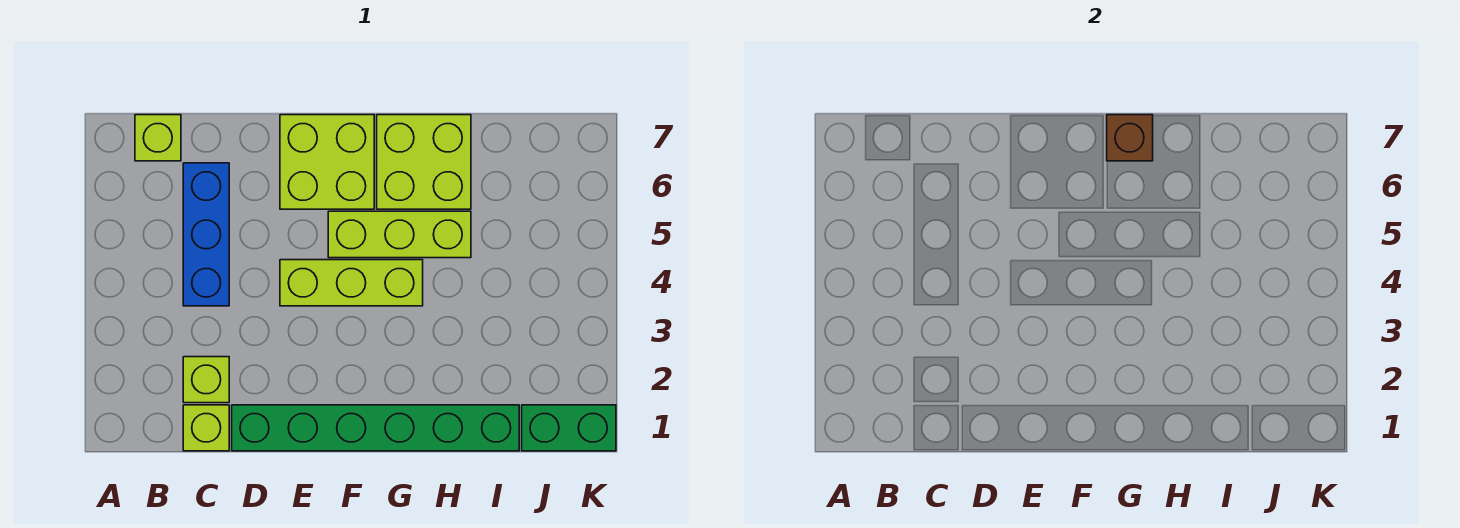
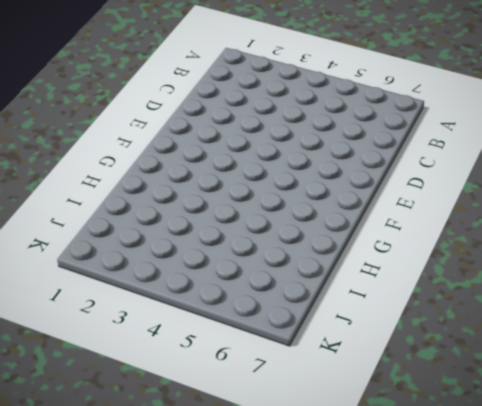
none -> lime brick B7 level 1
none -> lime brick C1 level 1

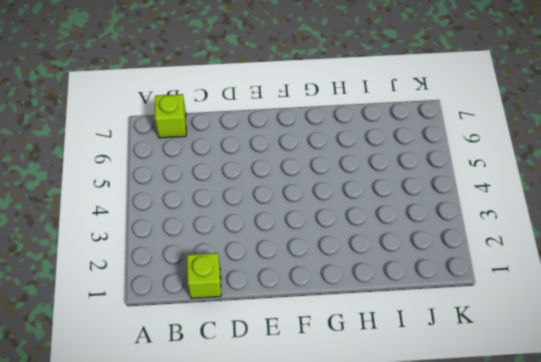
none -> lime brick C2 level 1
none -> blue brick C4:C6 level 1

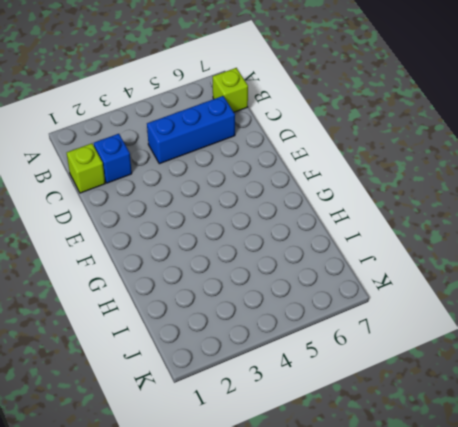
blue brick C2 level 1 -> lime brick C2 level 1
none -> green brick D1:I1 level 1
none -> lime brick E4:G4 level 1

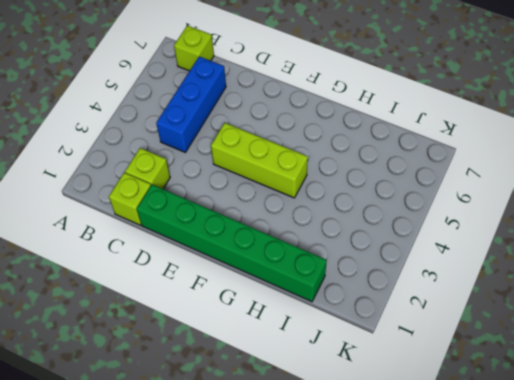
none -> lime brick E6:F7 level 1
none -> lime brick F5:H5 level 1

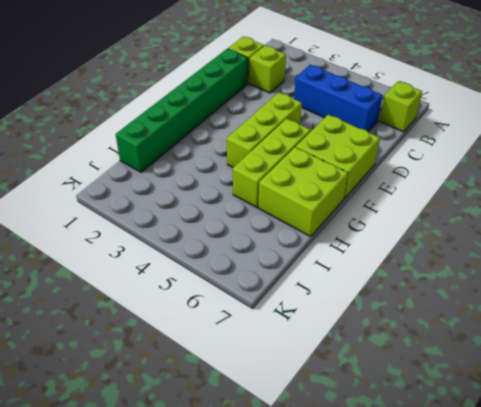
none -> green brick J1:K1 level 1
none -> brown brick G7 level 2

